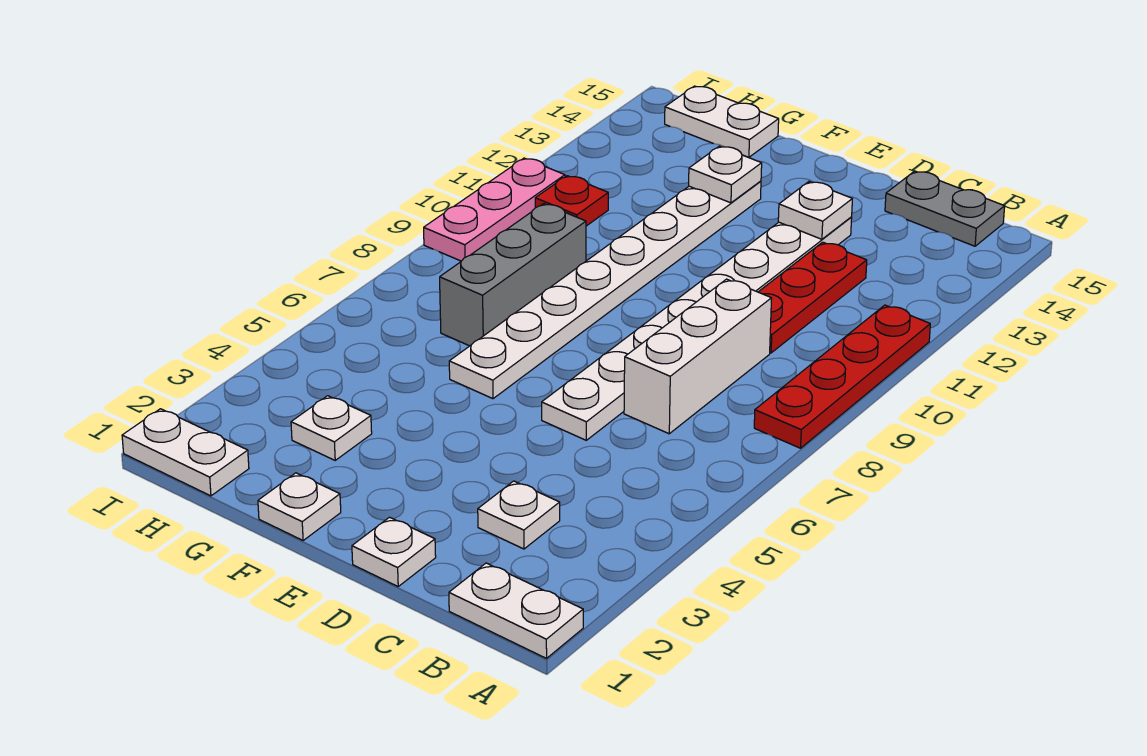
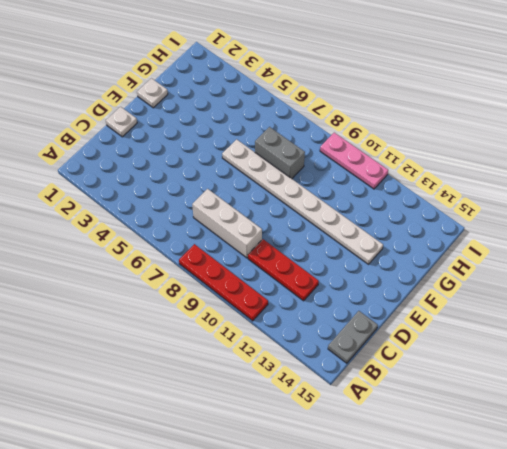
grey brick G7:G8 level 1 -> grey brick G7:G9 level 1
none -> white plate A1:B1 level 1
none -> white plate C3 level 1
none -> white plate D6:D13 level 1

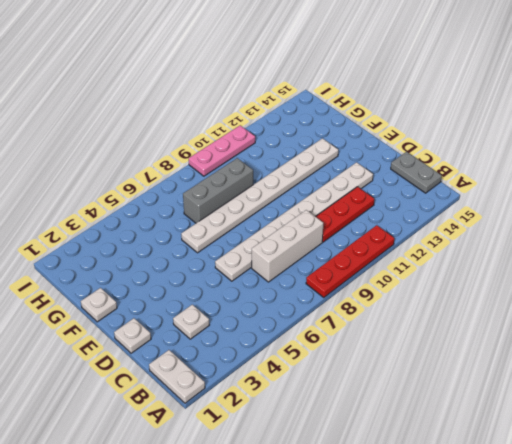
none -> white plate G3 level 1
none -> white plate G15:H15 level 1
none -> white plate H1:I1 level 1

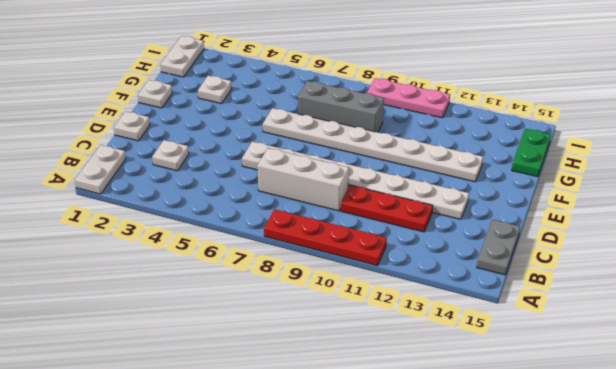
green plate G15:H15 level 1 -> white plate G15:H15 level 1
none -> red plate H11 level 1
none -> white plate D13 level 2
none -> white plate F13 level 2

